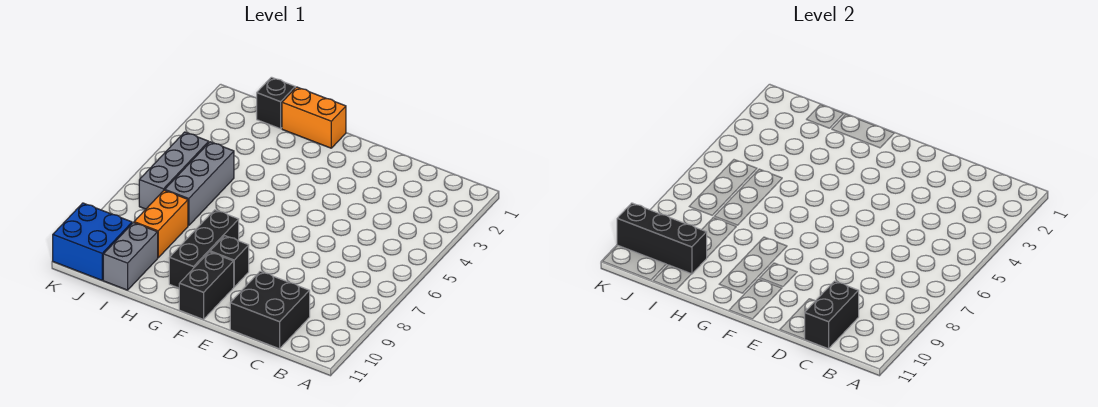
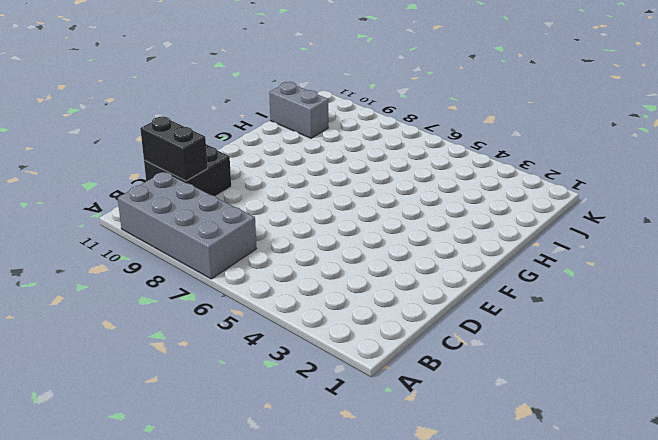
grey brick A7:B10 level 1 -> none
none -> black brick F9 level 1
none -> black brick F10:F11 level 1
none -> orange brick G1:H1 level 1

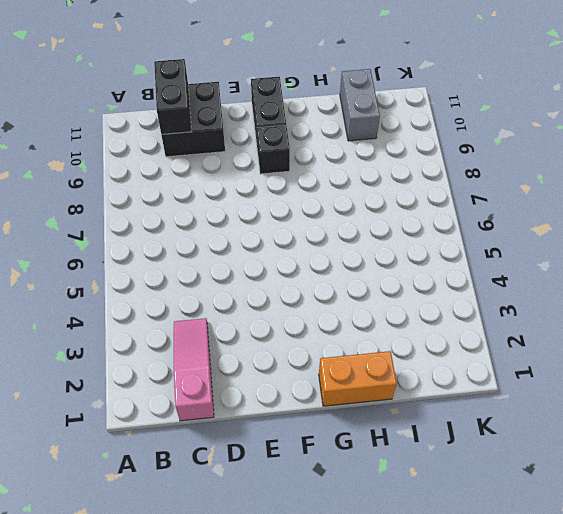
pink slope C1:C3 level 1 top 1 -> none
none -> black brick G8:G10 level 1
none -> black brick I1 level 1
none -> grey brick I5:I7 level 1

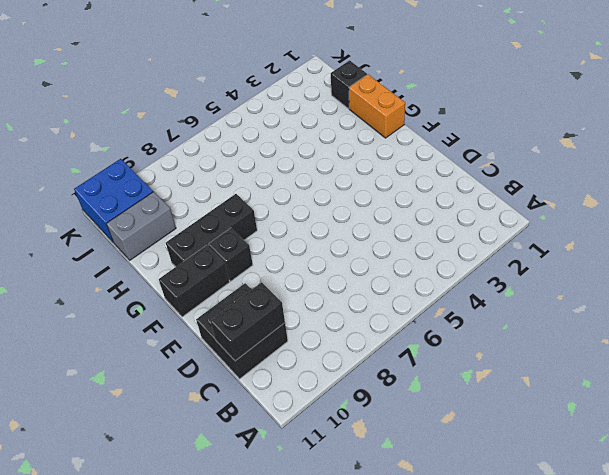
none -> grey brick I5:I7 level 1
none -> orange brick I8:I9 level 1
none -> grey brick J5:J7 level 1

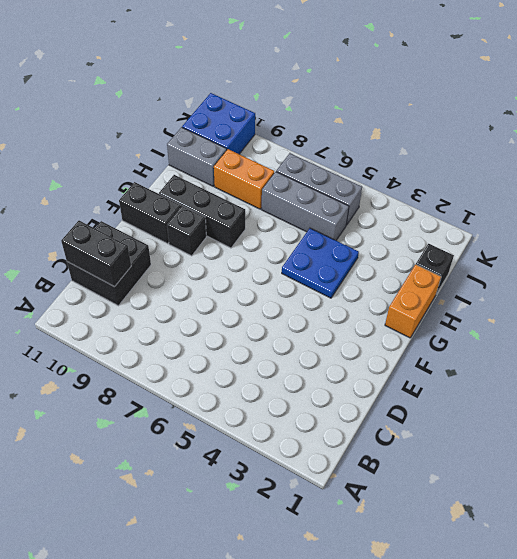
blue plate G4:H5 level 1 -> none
none -> black brick I10:K10 level 2

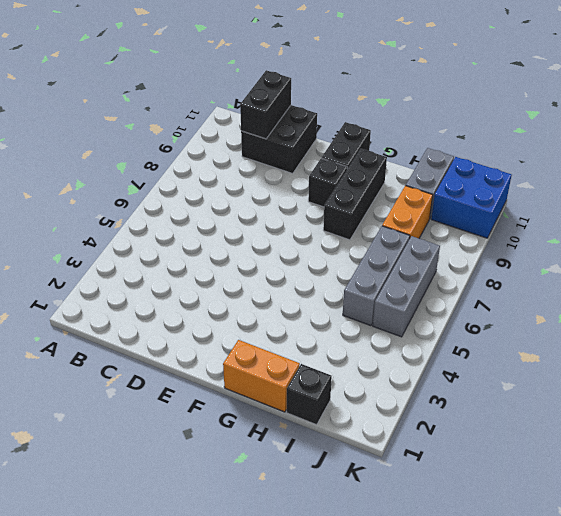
none -> black brick I10:K10 level 2

